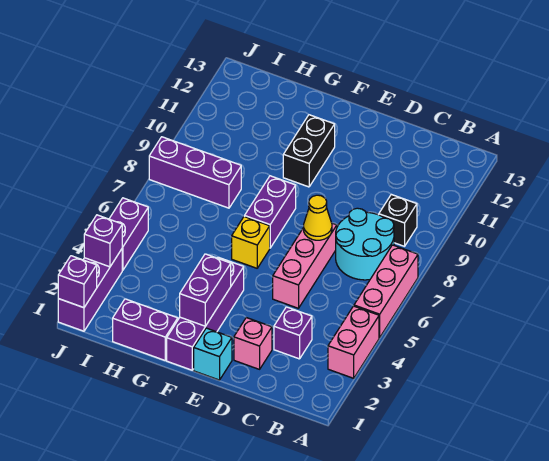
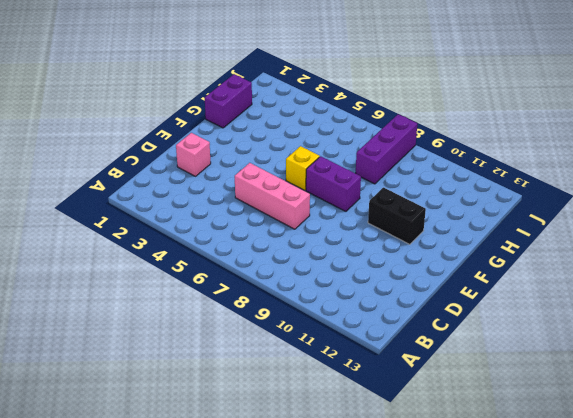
none -> pink brick A3:A4 level 1
none -> pink brick A5:A7 level 1
none -> cyan round brick B7:C8 level 1

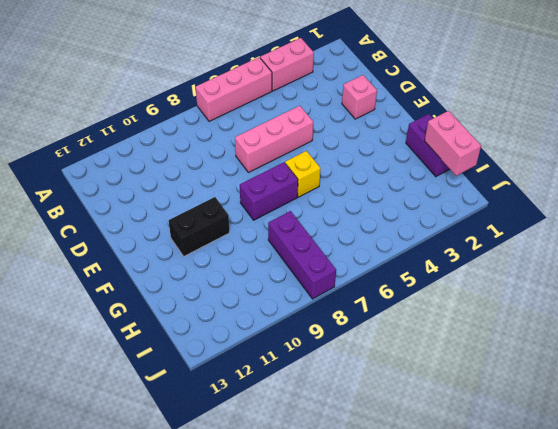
pink brick H1:I1 level 2 -> none
none -> cyan round brick B7:C8 level 1
none -> black brick B9 level 1
none -> purple brick C3 level 1

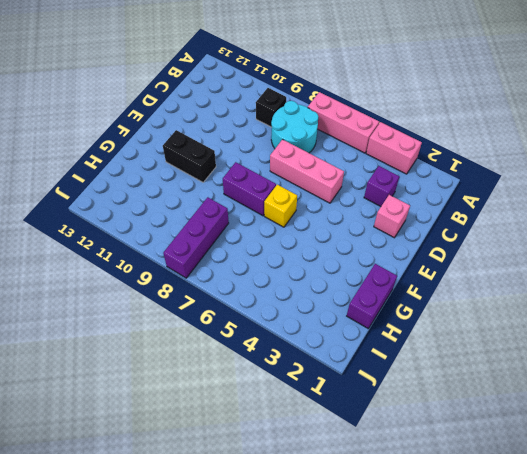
none -> cyan brick E1 level 1
none -> purple brick F1:F4 level 1
none -> purple brick J1:J3 level 1

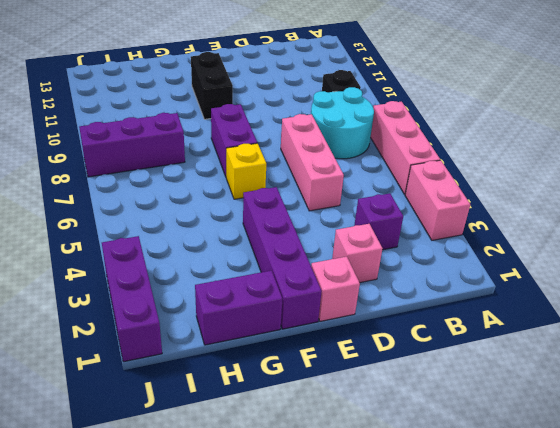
pink brick E1 level 1 -> cyan brick E1 level 1
none -> purple brick J4:J5 level 1
none -> yellow cone D7 level 2
none -> purple brick F2:F3 level 2

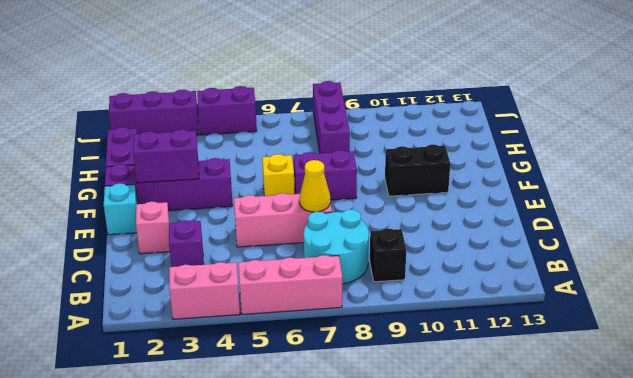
none -> purple brick J1 level 2
none -> purple brick J3 level 2

